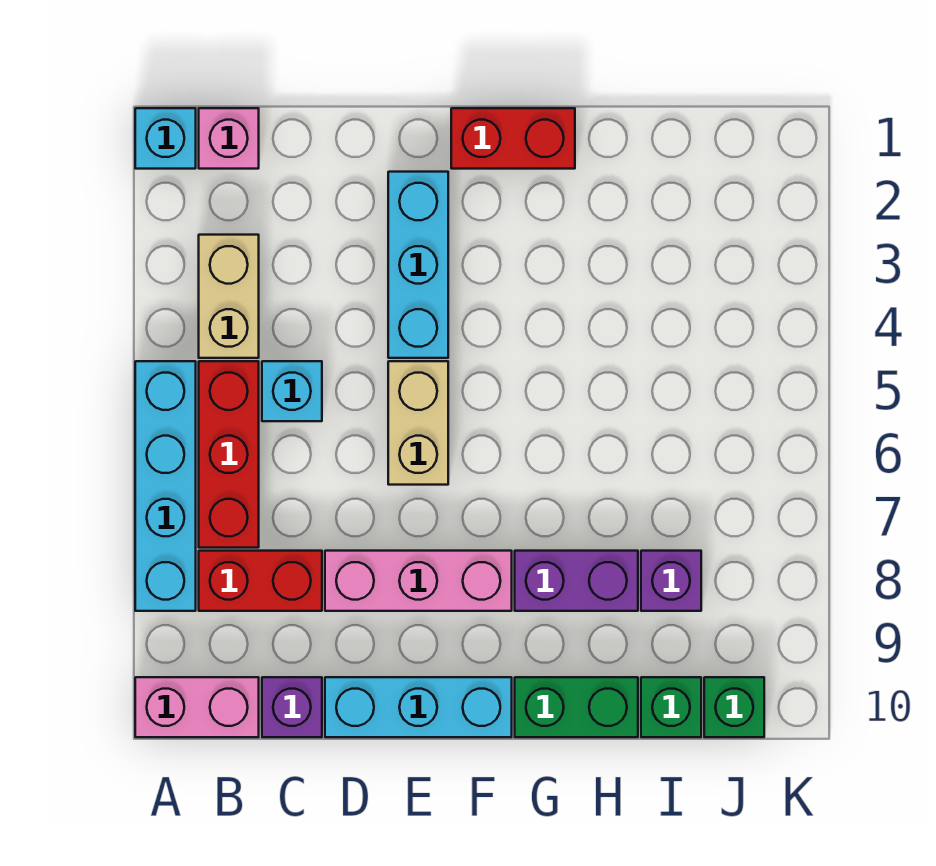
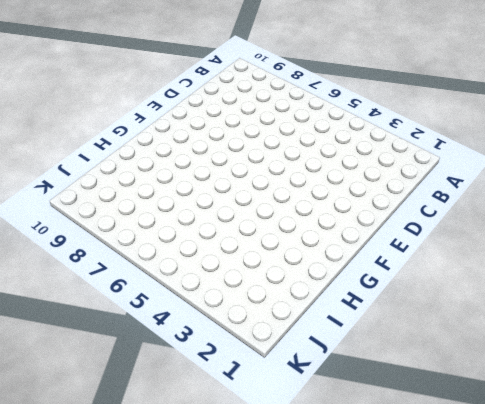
none -> cyan brick A1 level 1
none -> cyan brick A5:A8 level 1
none -> pink brick A10:B10 level 1

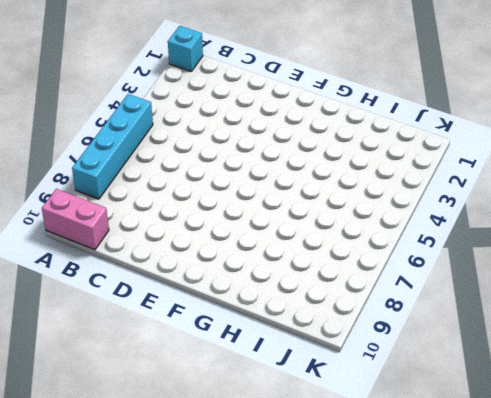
none -> pink brick B1 level 1
none -> tan brick B3:B4 level 1
none -> red brick B5:B7 level 1

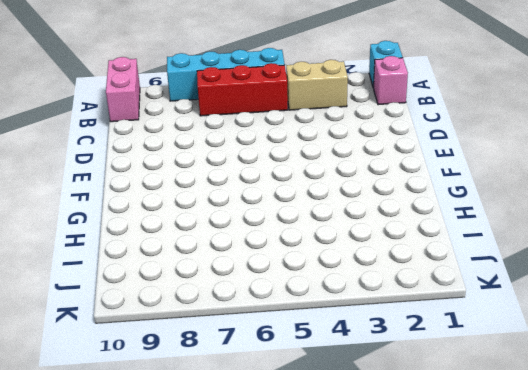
none -> red brick B8:C8 level 1
none -> cyan brick C5 level 1
none -> purple brick C10 level 1

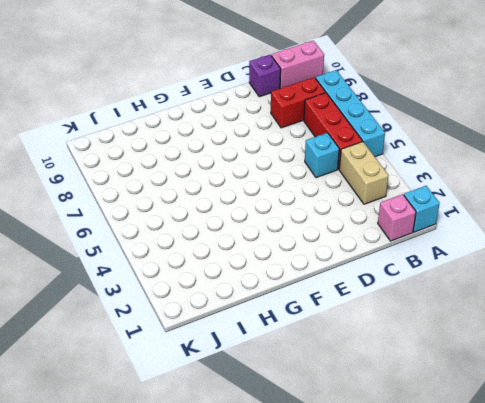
none -> pink brick D8:F8 level 1
none -> cyan brick D10:F10 level 1
none -> cyan brick E2:E4 level 1

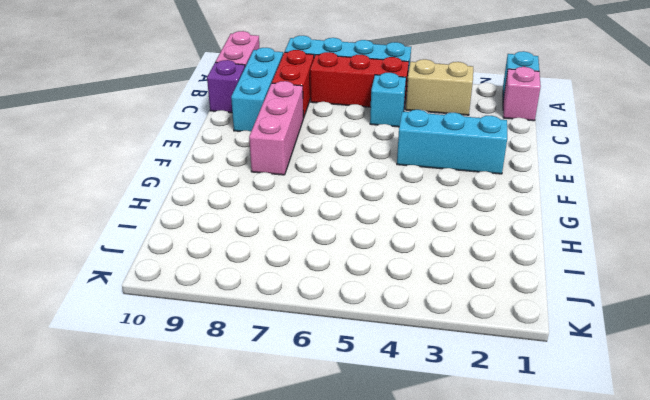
cyan brick B9:D9 level 1 -> cyan brick D10:F10 level 1
none -> tan brick E5:E6 level 1
none -> red brick F1:G1 level 1
none -> purple brick G8:H8 level 1

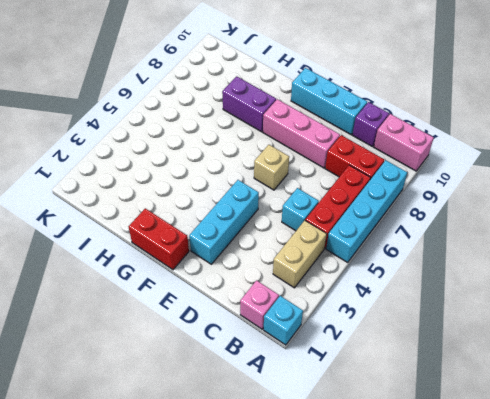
tan brick E6 level 1 -> tan brick E5:E6 level 1
none -> green brick G10:H10 level 1
none -> purple brick I8 level 1
none -> green brick I10 level 1

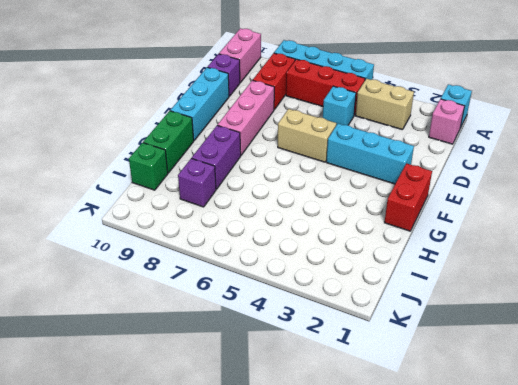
none -> green brick J10 level 1

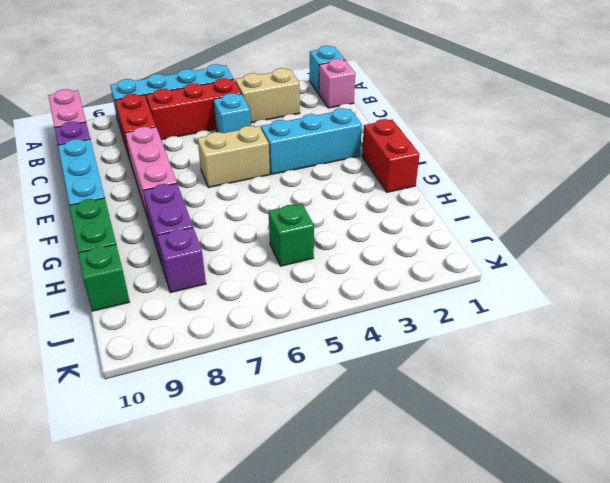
green brick I5 level 1 -> green brick J10 level 1

